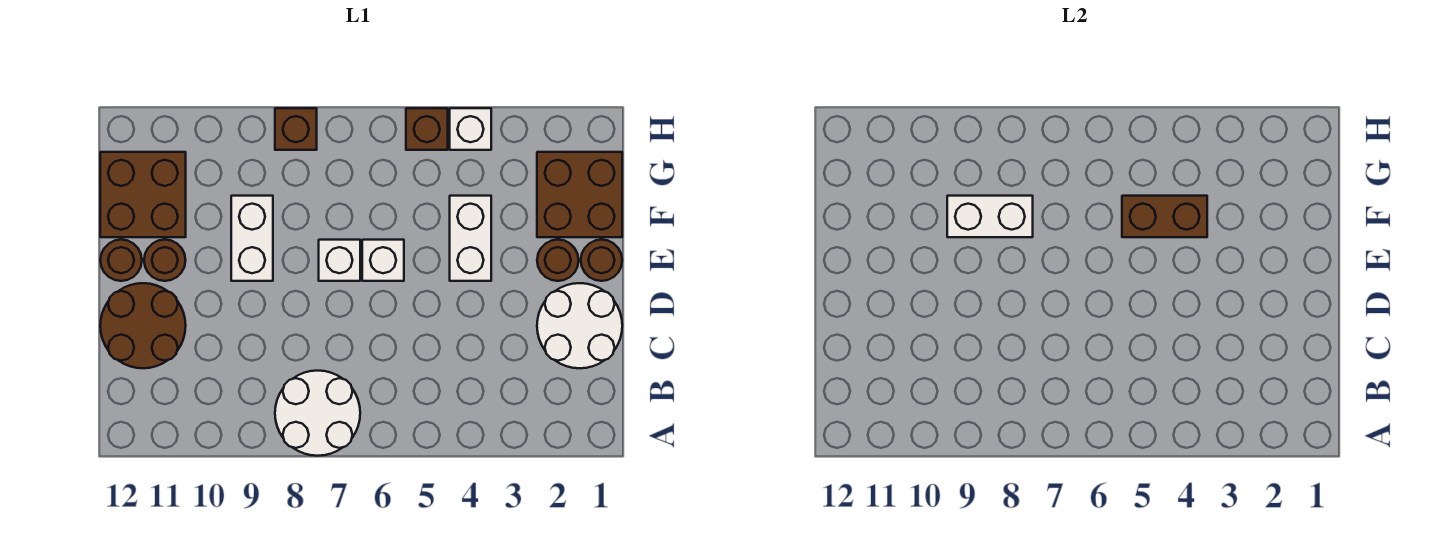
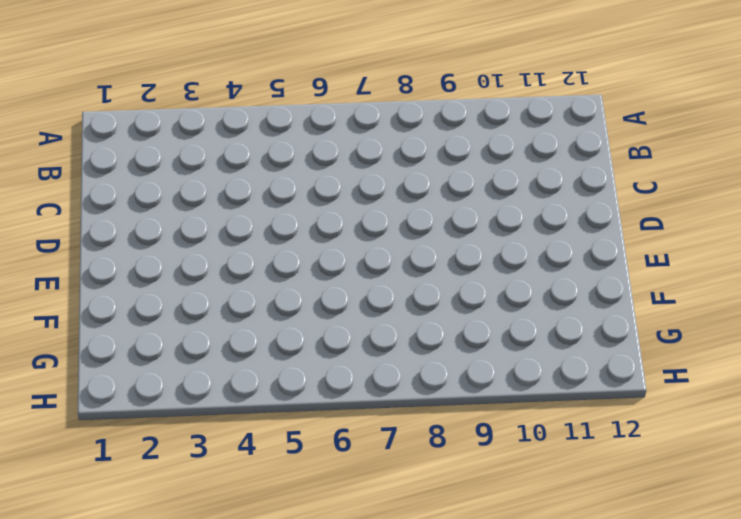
none -> white round brick A7:B8 level 1
none -> white round brick C1:D2 level 1
none -> brown round brick C11:D12 level 1

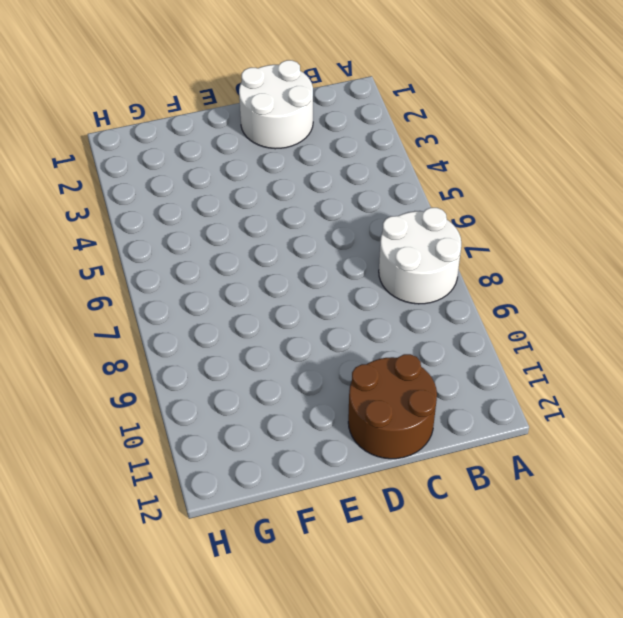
none -> brown round brick E1 level 1
none -> brown round brick E2 level 1
none -> white brick E4:F4 level 1

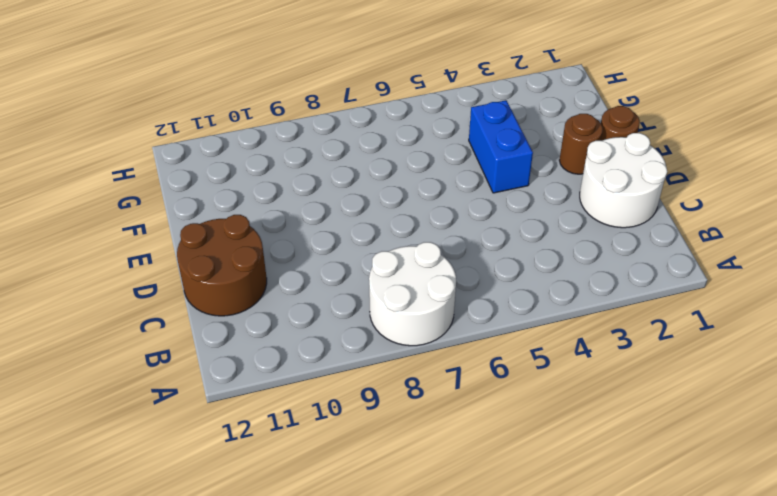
blue brick E4:F4 level 1 -> white brick E4:F4 level 1
none -> white brick E6 level 1
none -> white brick E7 level 1
none -> white brick E9:F9 level 1

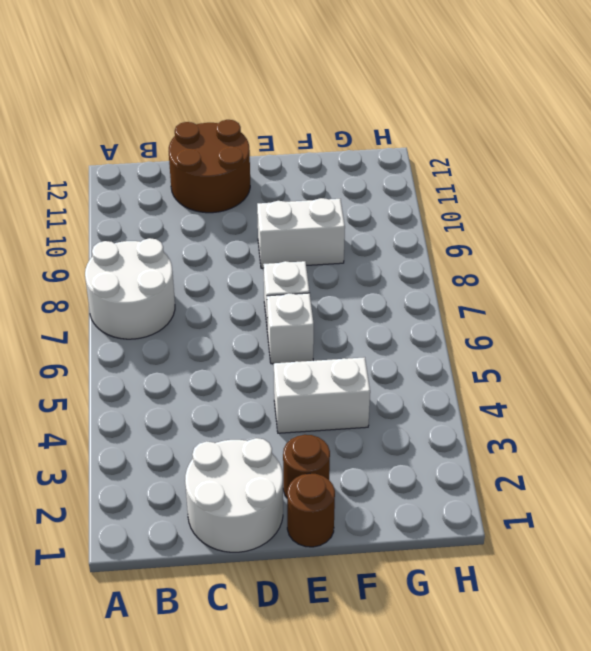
none -> brown round brick E11 level 1
none -> brown round brick E12 level 1
none -> brown brick F1:G2 level 1

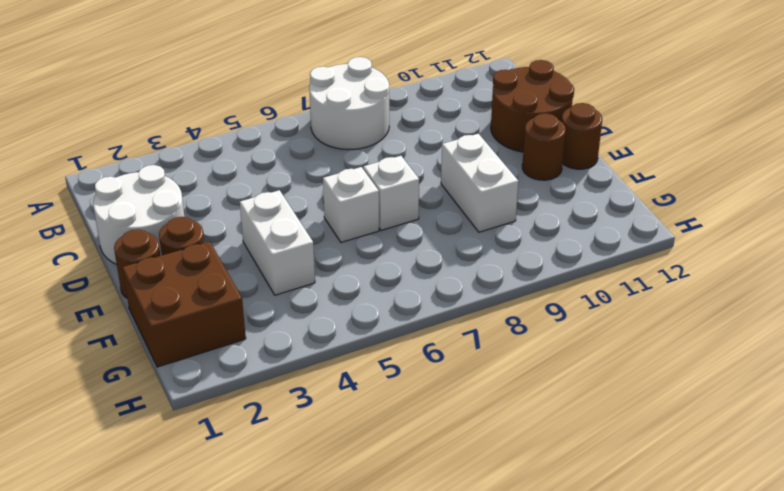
none -> brown brick F11:G12 level 1
none -> white brick H4 level 1
none -> brown brick H5 level 1

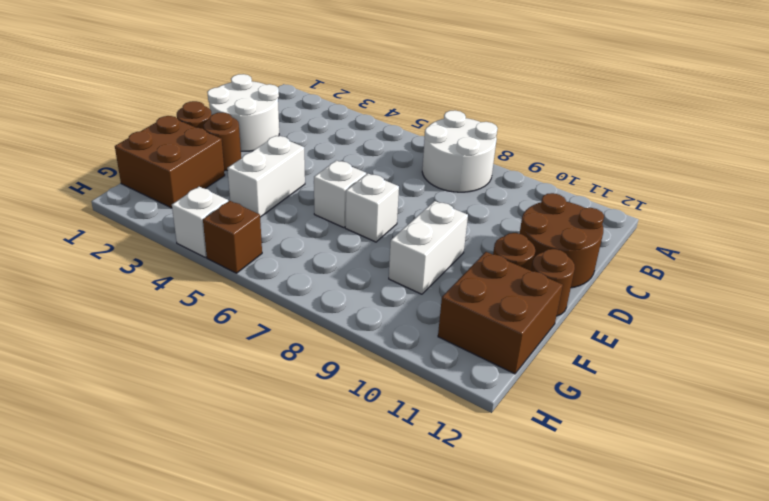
none -> brown brick H8 level 1
none -> brown brick F4:F5 level 2
none -> white brick F8:F9 level 2

